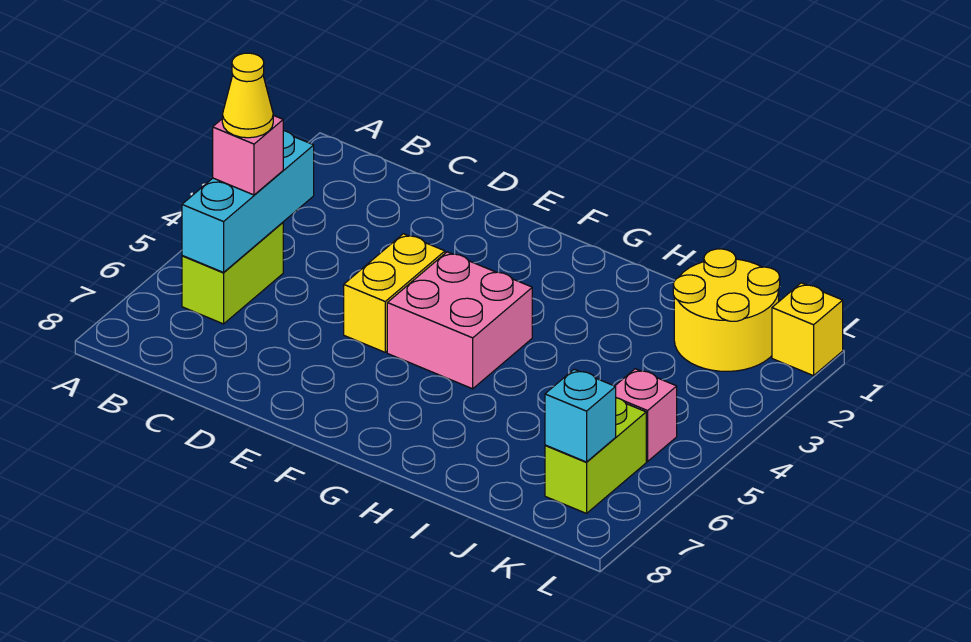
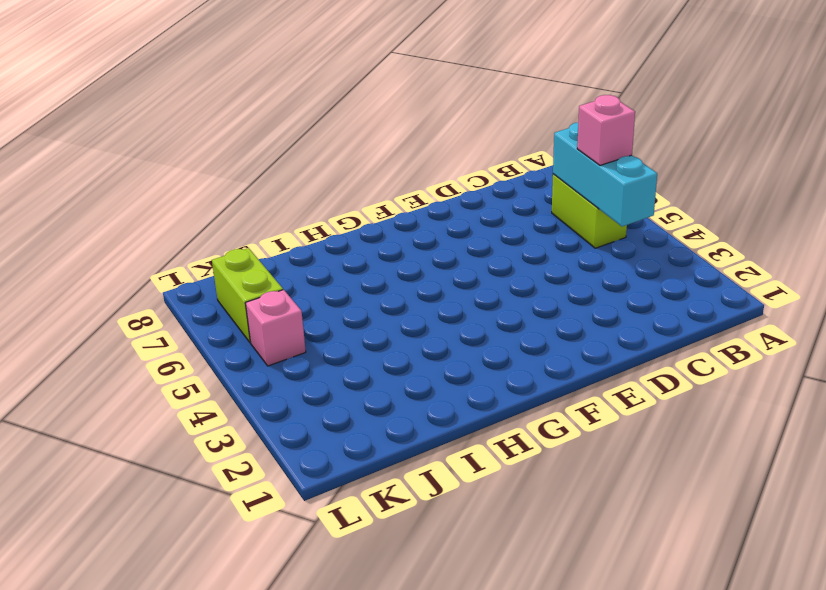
none -> yellow brick E4:E5 level 1
none -> pink brick F4:G5 level 1

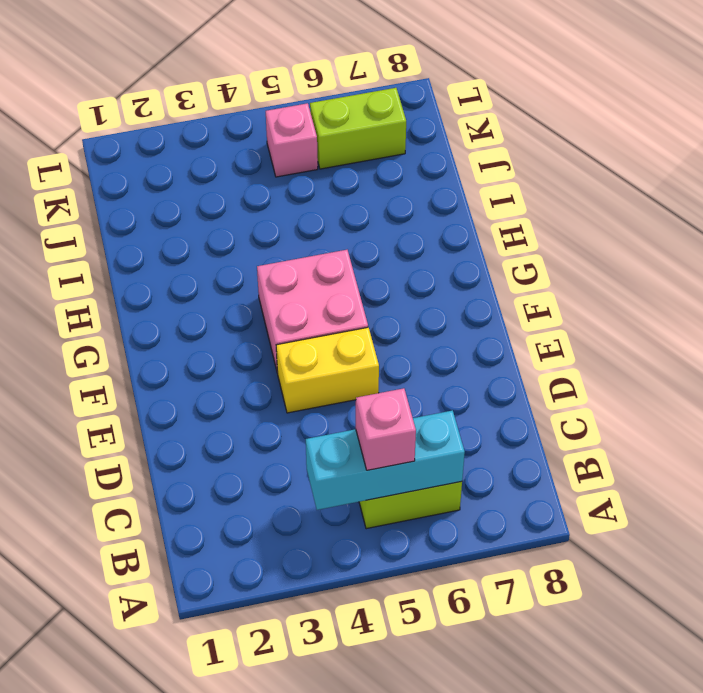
none -> yellow round brick J1:K2 level 1
none -> yellow brick L1 level 1

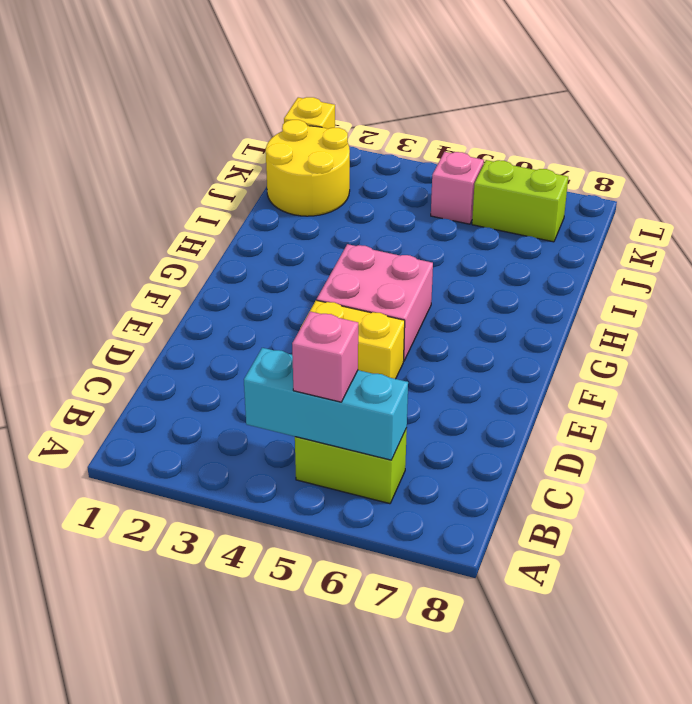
none -> cyan brick K7 level 2
none -> yellow cone B5 level 4

